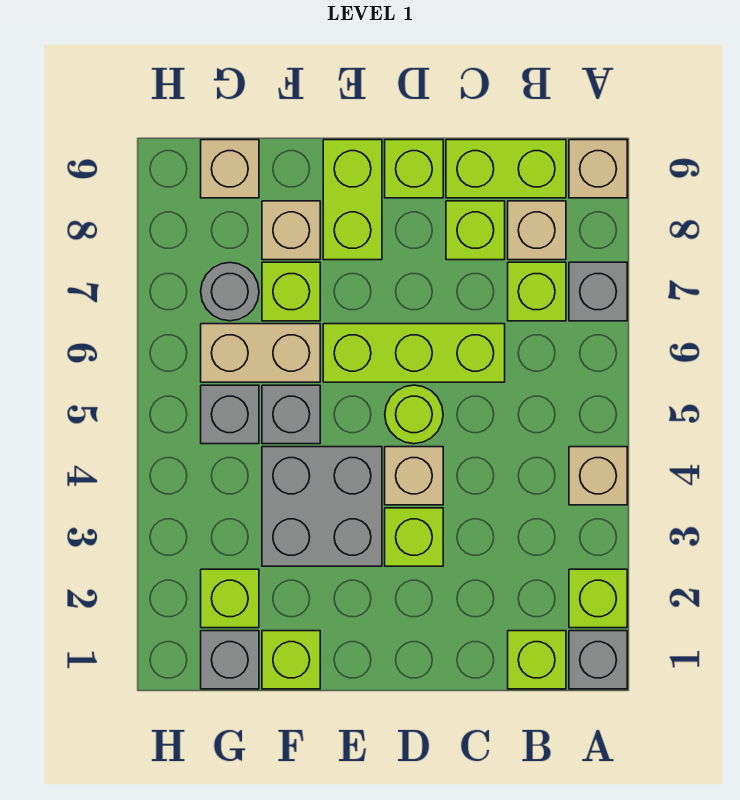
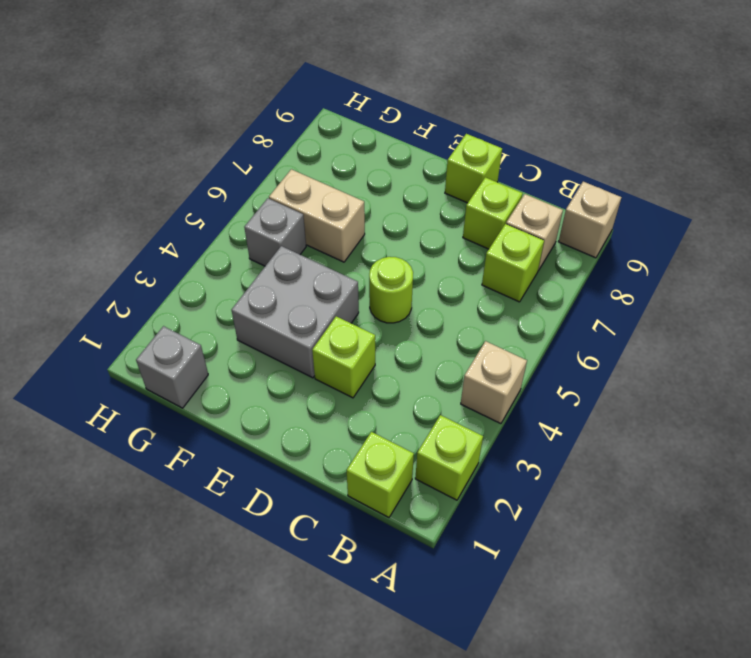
none -> grey brick A1 level 1
none -> grey brick A7 level 1
none -> lime brick B9:C9 level 1

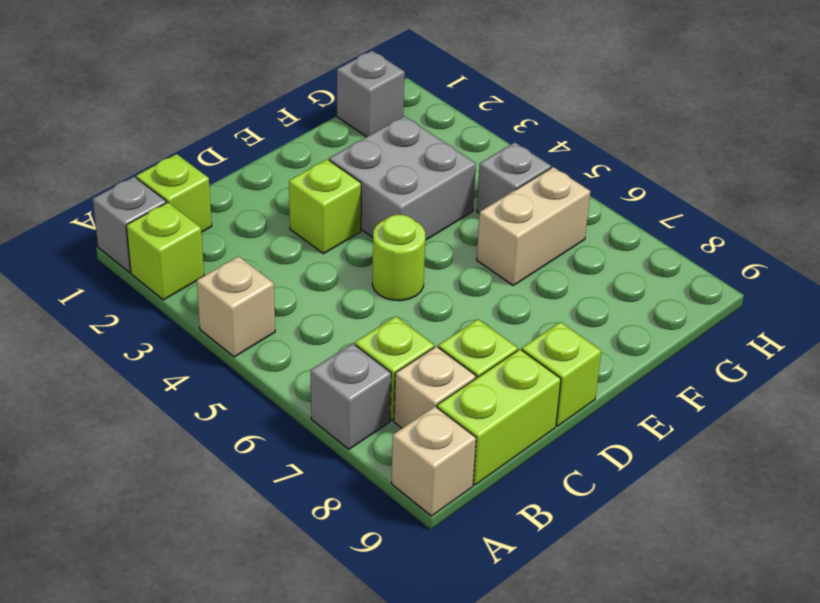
none -> lime brick C6:E6 level 1
none -> tan brick D4 level 1
none -> lime brick E8:E9 level 1

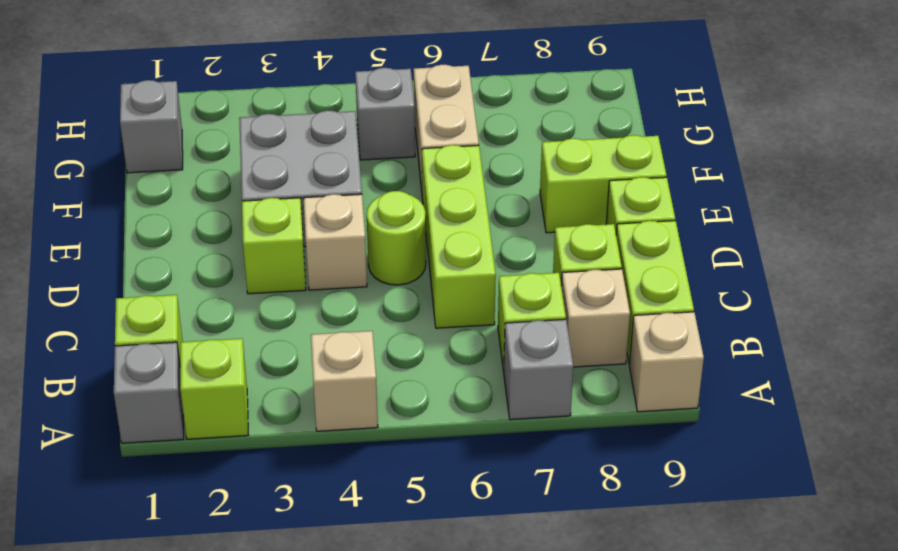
none -> lime brick F1 level 1
none -> grey brick F5 level 1
none -> lime brick F7 level 1

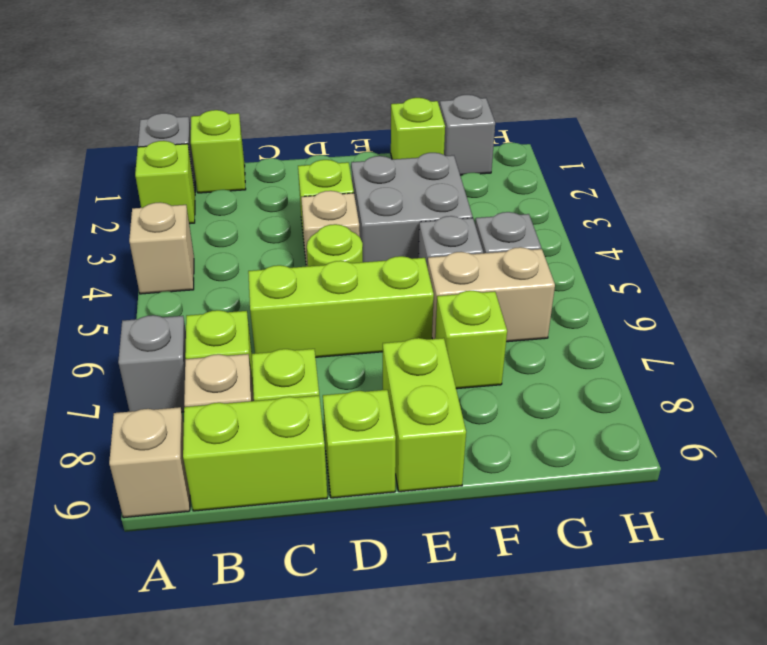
none -> tan brick F8 level 1
none -> lime brick G2 level 1
none -> grey round brick G7 level 1

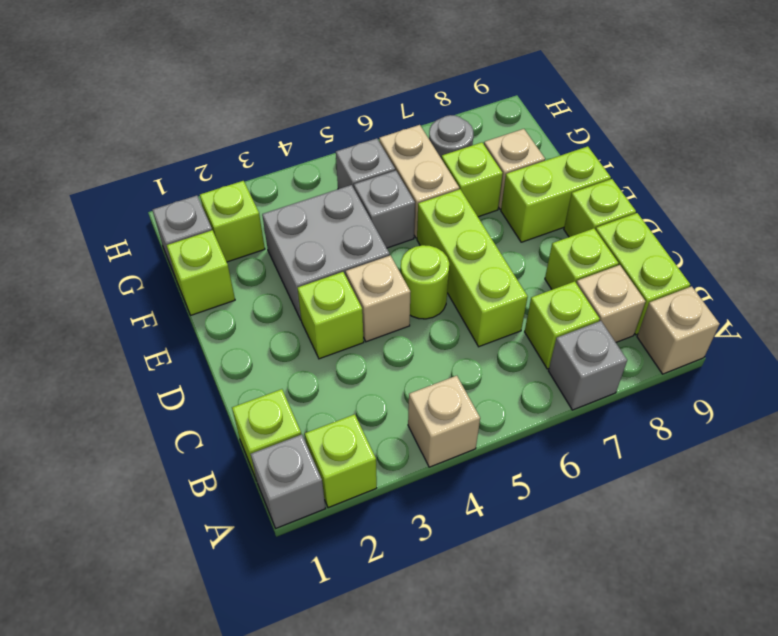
none -> tan brick G9 level 1

